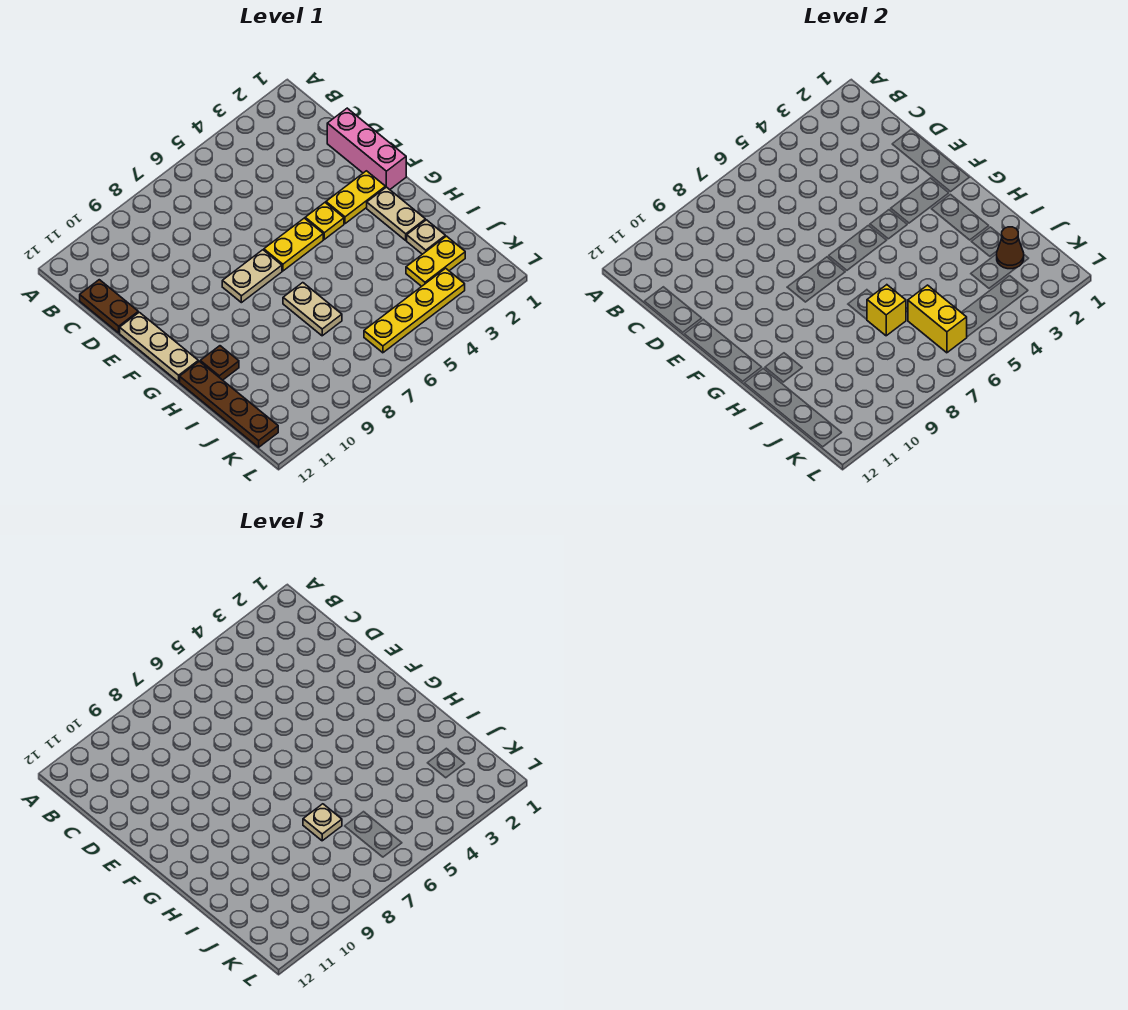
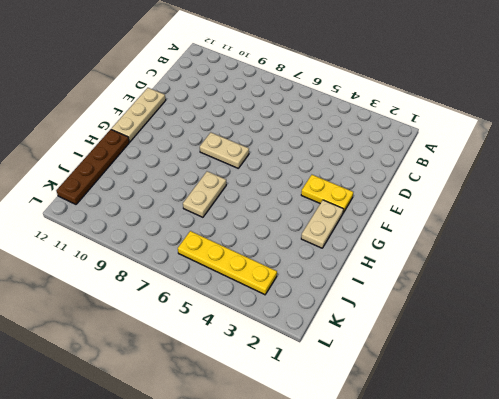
none -> brown plate C12:D12 level 1
none -> pink brick D1:F1 level 1
none -> yellow plate F4 level 1

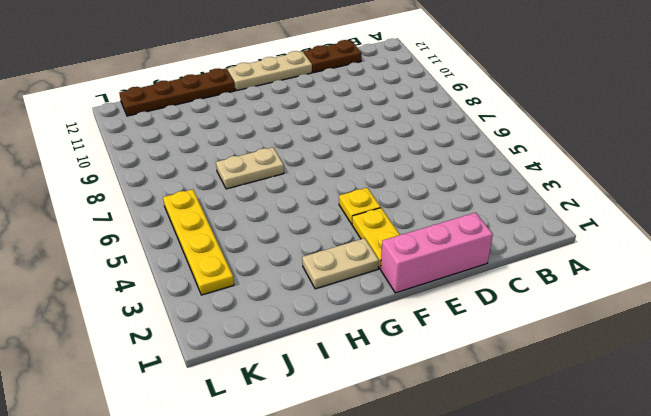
none -> yellow plate F5:F6 level 1
none -> tan plate F7:F8 level 1
none -> brown plate H11 level 1

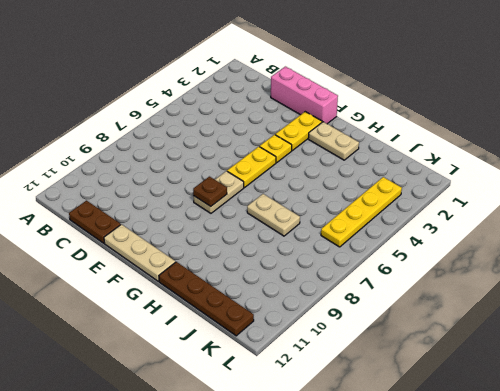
brown plate F8 level 2 -> brown plate H11 level 1
none -> tan plate I2 level 1
none -> yellow plate J2:J3 level 1
none -> yellow brick I7 level 2

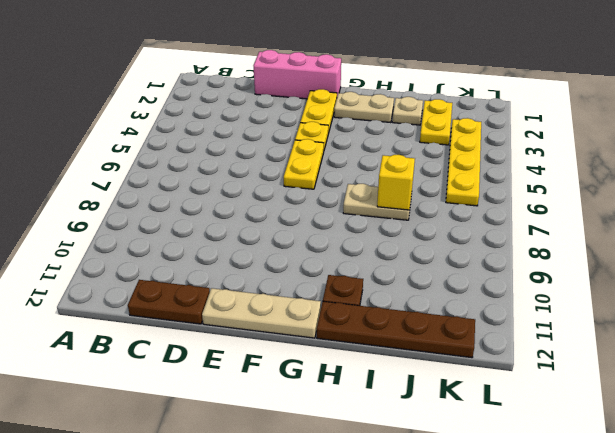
none -> tan plate F7:F8 level 1
none -> brown cone J2 level 2
none -> yellow brick J6:K6 level 2

